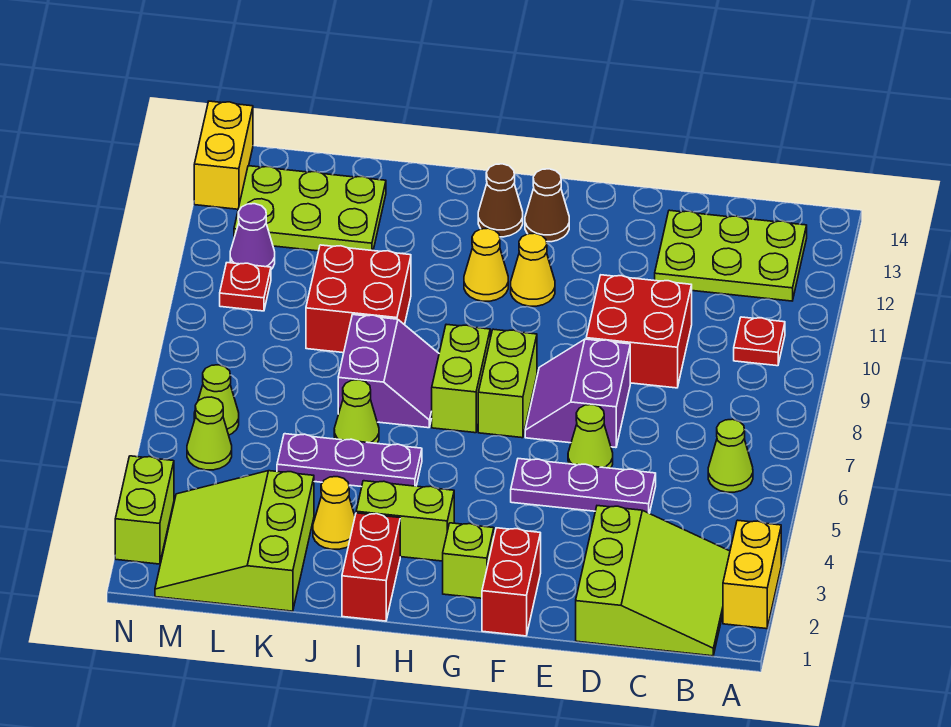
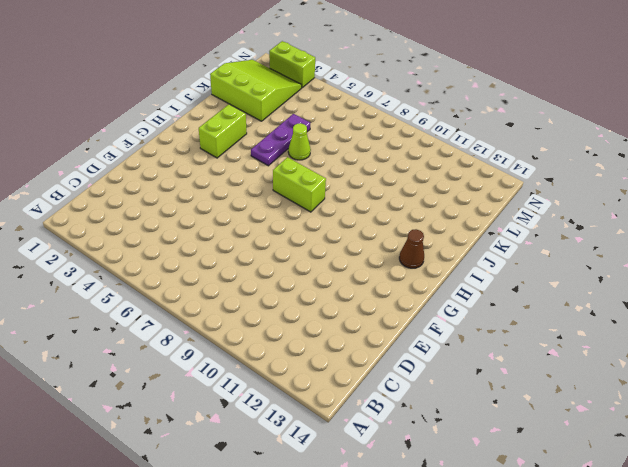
none -> yellow brick A2:A3 level 1
none -> lime slope B1:D3 level 1 top D
none -> lime cone B6 level 1
none -> red plate B10 level 1

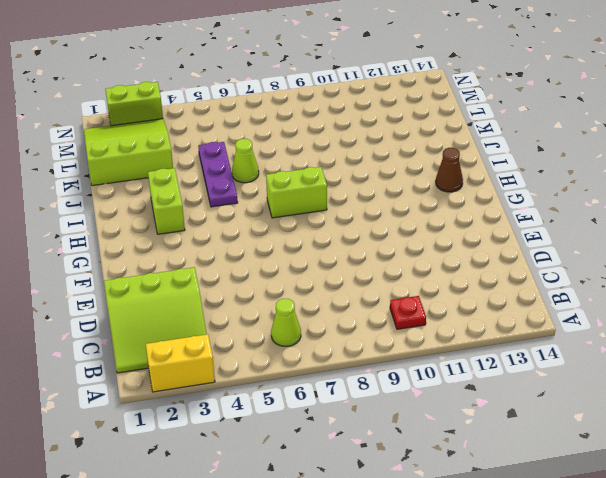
none -> lime plate B12:D13 level 1
none -> purple plate D5:F5 level 1
none -> red brick D9:E10 level 1
none -> lime cone E6 level 1

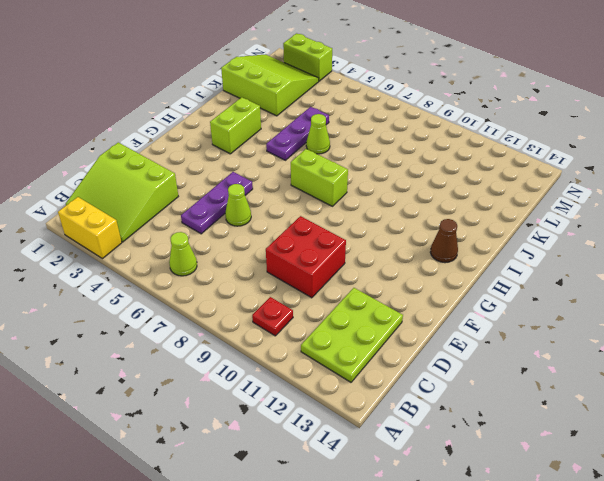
none -> purple slope E7:F8 level 1 top E
none -> red brick F1:F2 level 1
none -> lime brick G2 level 1
none -> lime brick G7:G8 level 1

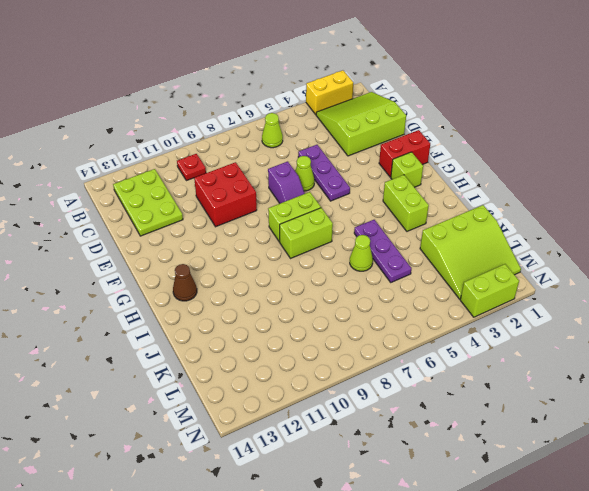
purple slope E7:F7 level 1 top E -> purple slope E7:F8 level 1 top E
none -> yellow cone G11 level 1
none -> brown cone G13 level 1
none -> yellow cone H11 level 1
none -> red brick I1:I2 level 1

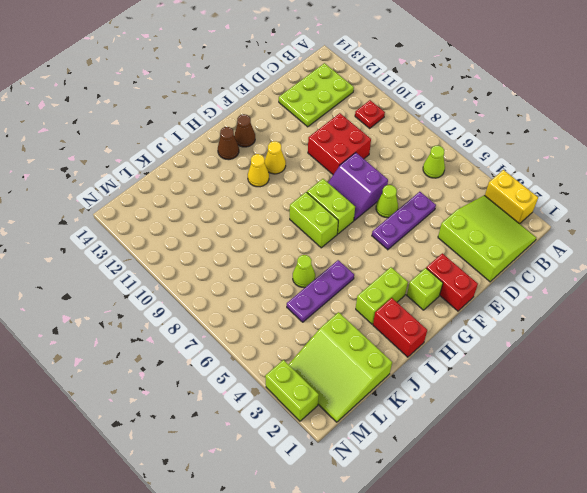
none -> purple slope I7:J8 level 1 top J
none -> yellow cone J3 level 1
none -> red brick J9:K10 level 1
none -> lime plate K12:M13 level 1

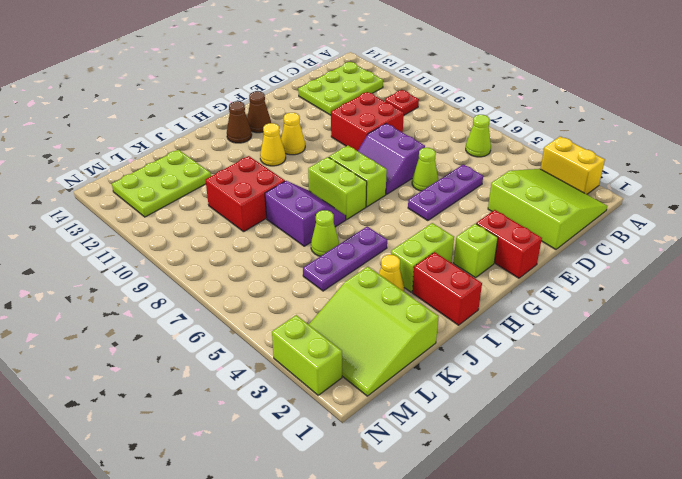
none -> lime cone M5 level 1
none -> lime cone M6 level 1
none -> red plate M10 level 1
none -> purple cone M11 level 1

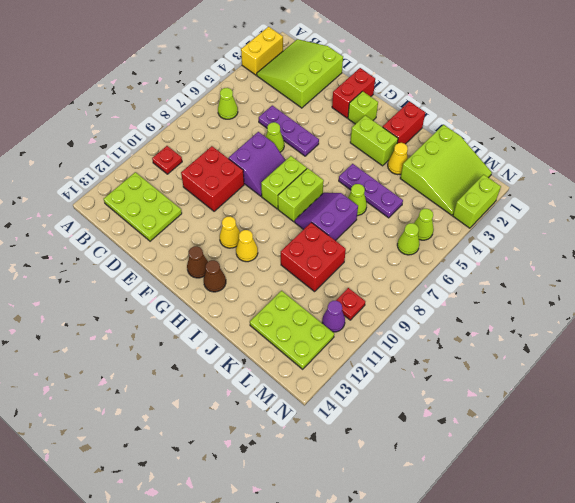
none -> yellow brick N13:N14 level 1

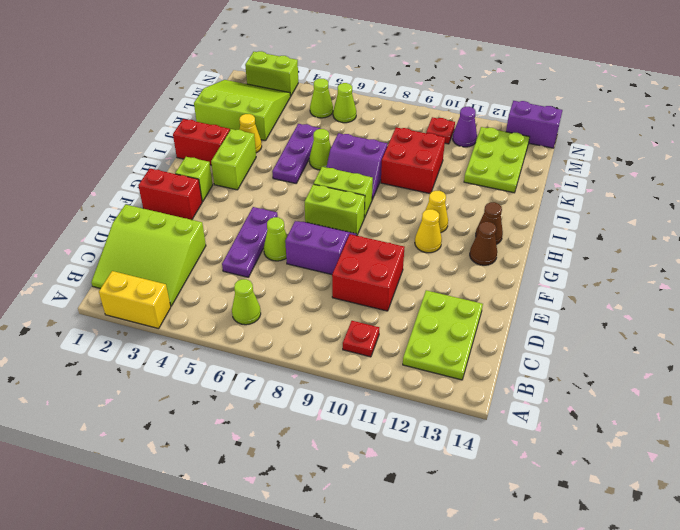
purple brick N13:N14 level 1 -> yellow brick N13:N14 level 1

